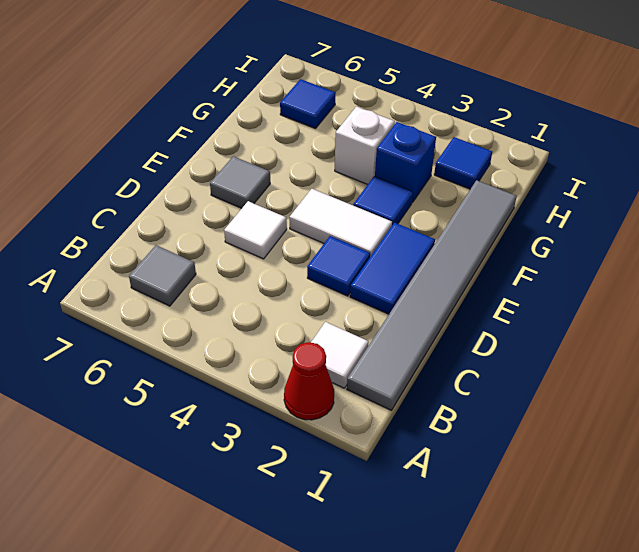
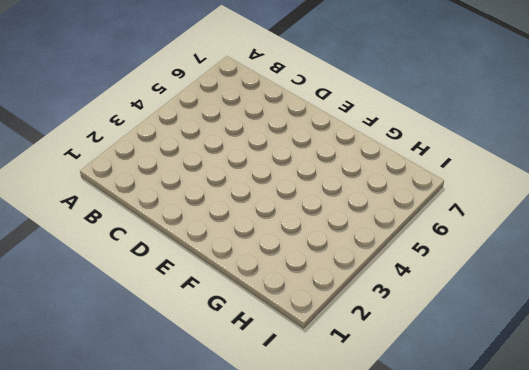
none -> red cone A2 level 1
none -> grey tile B1:G1 level 1
none -> white tile B2 level 1

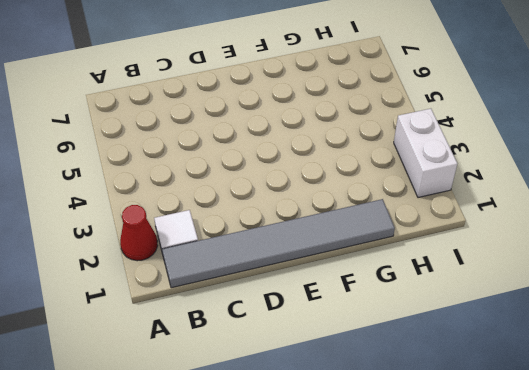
white brick I2:I3 level 1 -> none
none -> grey tile B6 level 1
none -> blue tile D2:E2 level 1
none -> blue tile D3 level 1

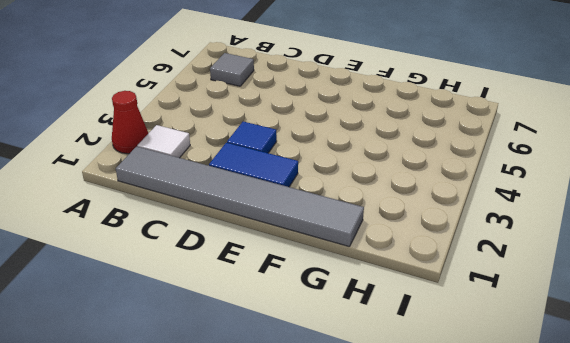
none -> white tile D5 level 1
none -> white tile E3:E4 level 1
none -> grey tile E6 level 1

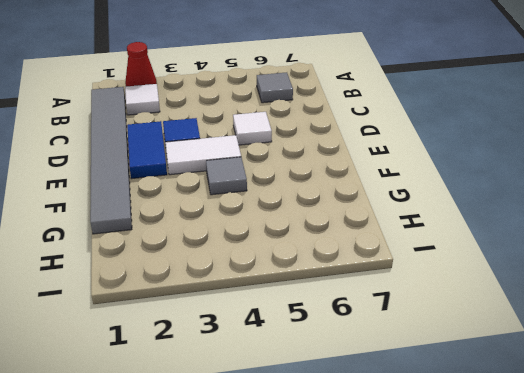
grey tile F4 level 1 -> grey tile E6 level 1
none -> blue tile F3 level 1
none -> blue brick G3 level 1
none -> white brick G4 level 1

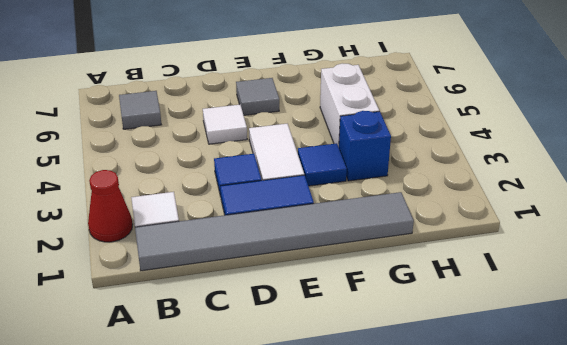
white brick G4:G5 level 1 -> white brick G4 level 1
none -> blue tile H2 level 1
none -> blue tile H6 level 1

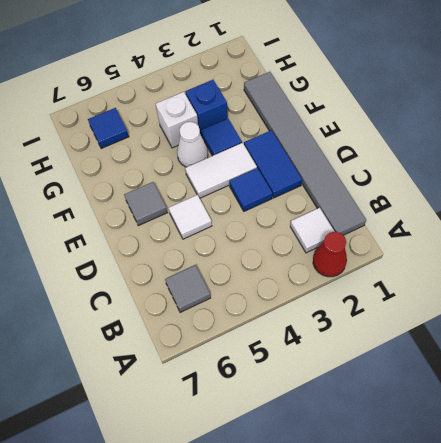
white cone F4 level 1 -> none
none -> blue tile H2 level 1

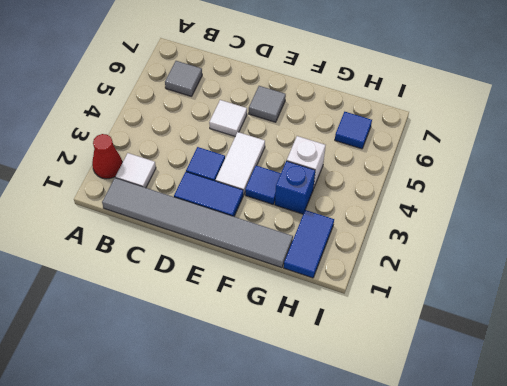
blue tile H1:H2 level 1 -> blue tile H2 level 1

